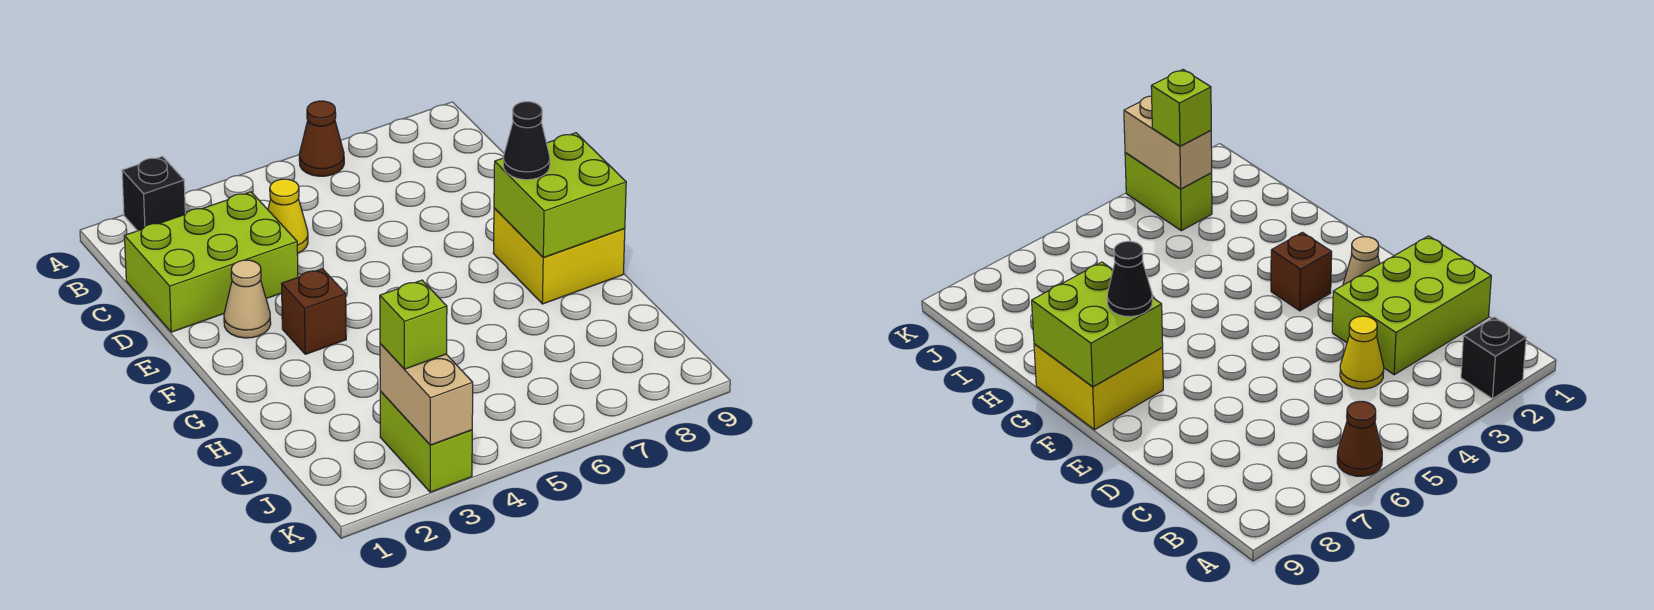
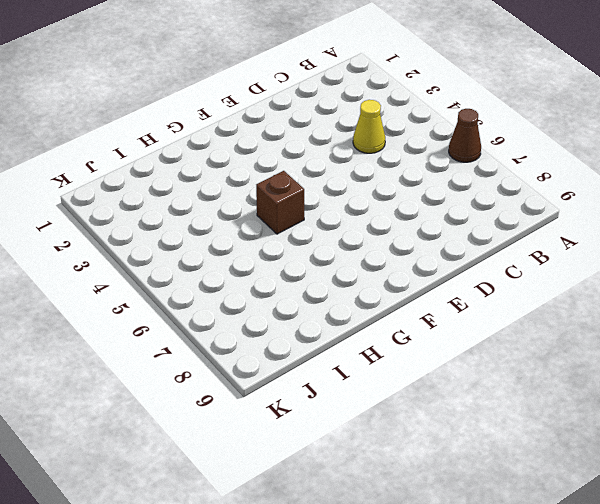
brown brick G5 level 1 -> brown brick F3 level 1
none -> black brick A2 level 1
none -> lime brick C1:D3 level 1
none -> tan cone E2 level 1

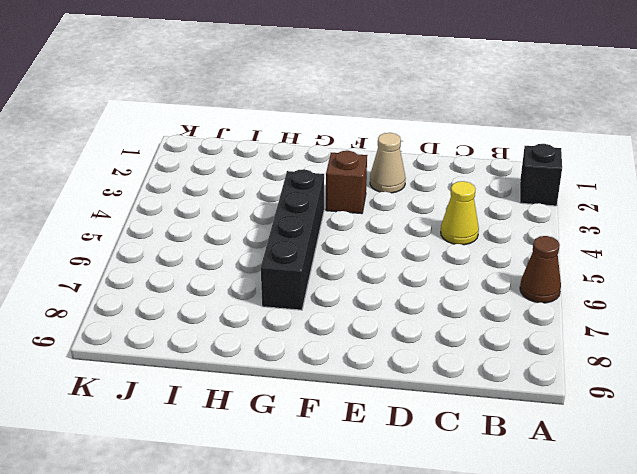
black brick G4:G7 level 1 -> none
none -> lime brick C1:D3 level 1
none -> yellow brick F8:G9 level 1
none -> lime brick J3:K3 level 1

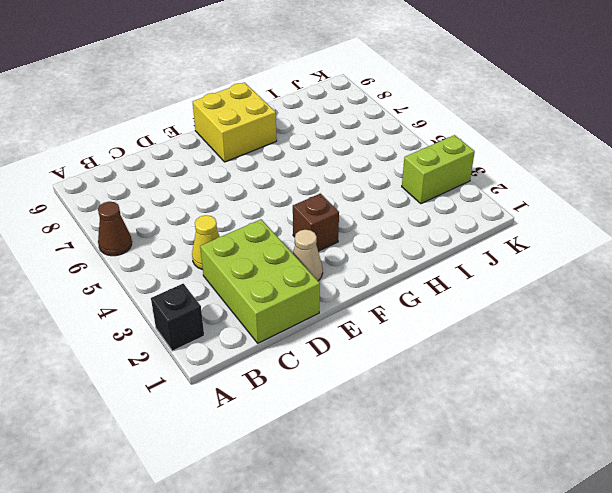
none -> lime brick F8:G9 level 2
none -> tan brick J3:K3 level 2
none -> black cone F8 level 3

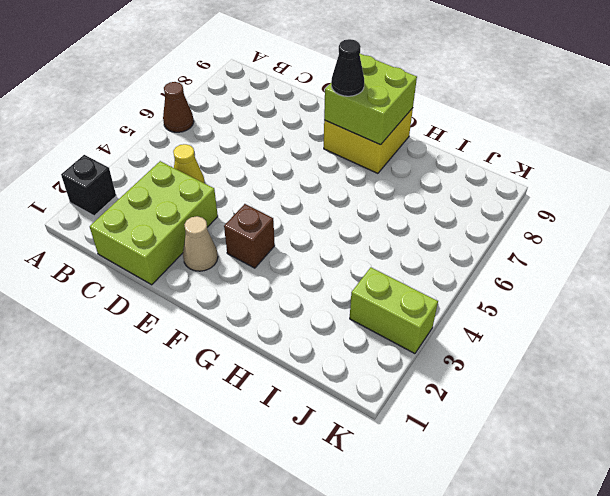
none -> tan brick J3:K3 level 2
none -> lime brick J3 level 3

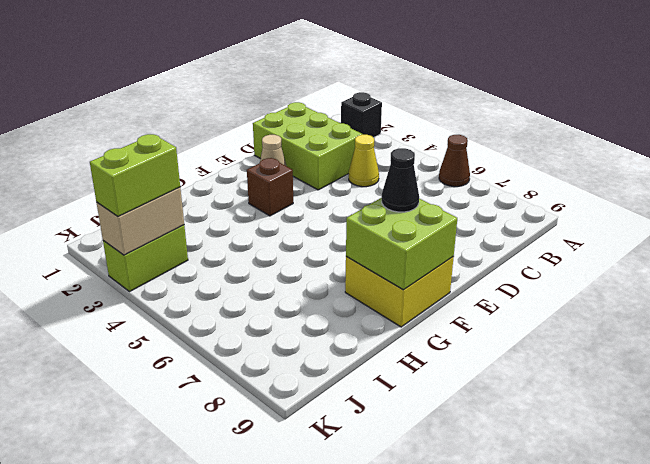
lime brick J3:K3 level 3 -> lime brick J3 level 3

